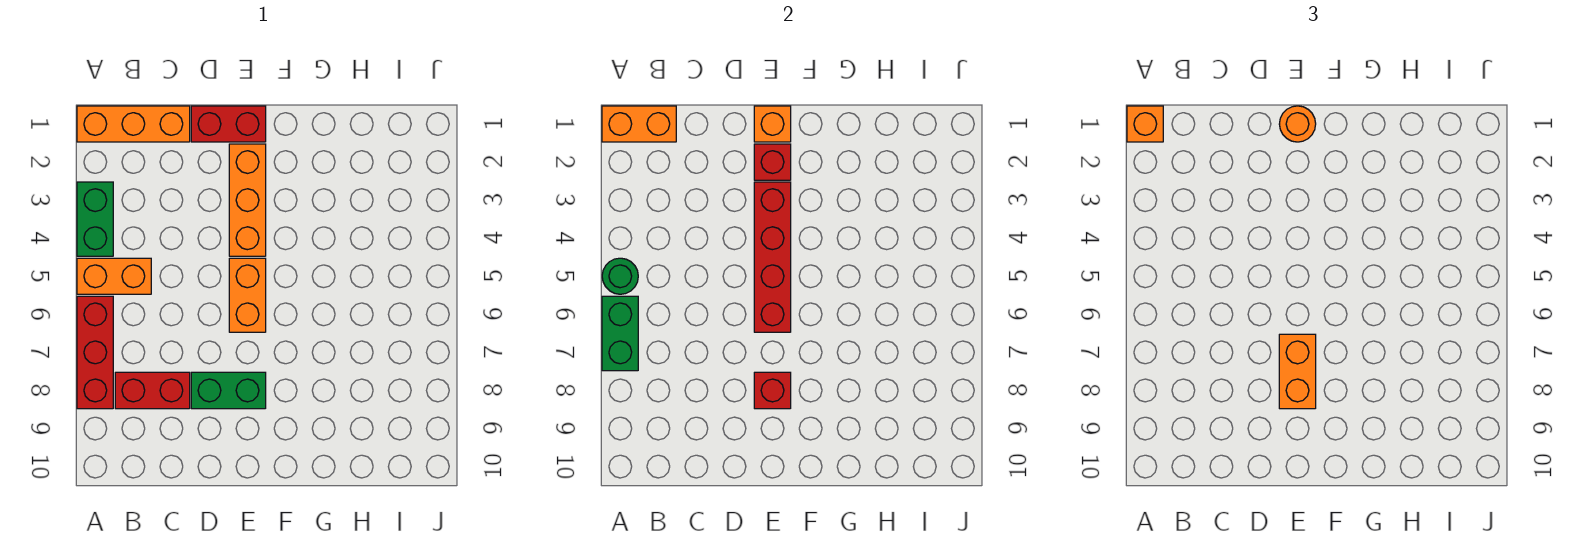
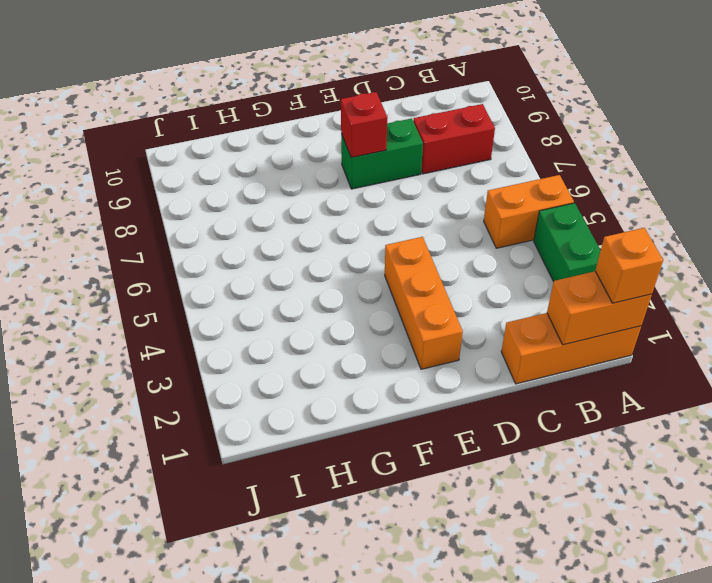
none -> red brick A6:A8 level 1
none -> red brick D1:E1 level 1
none -> orange brick E5:E6 level 1

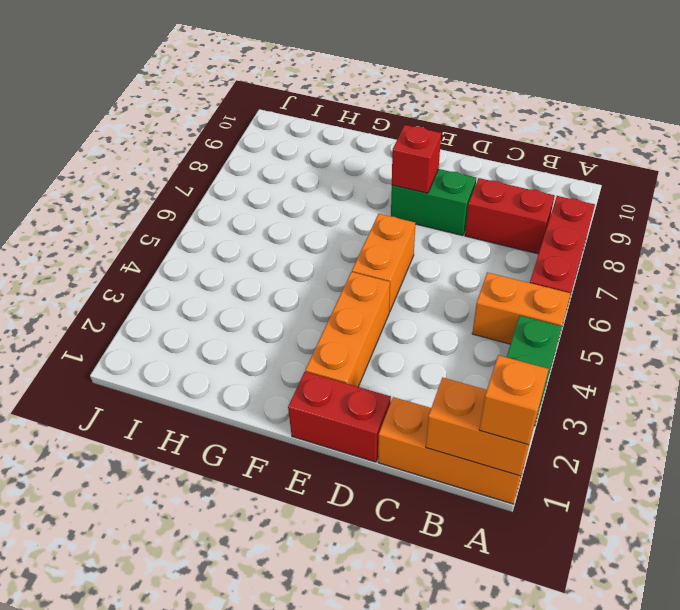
none -> green round brick A5 level 2
none -> green brick A6:A7 level 2
none -> orange brick E1 level 2

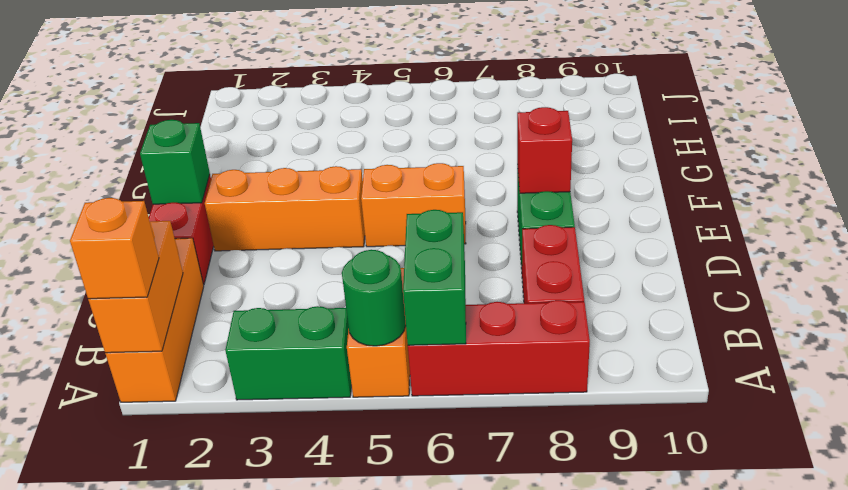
green brick A6:B6 level 2 -> green brick A6:A7 level 2
green brick E1 level 2 -> orange brick E1 level 2
none -> red brick E2 level 2
none -> red brick E3:E6 level 2
none -> orange round brick E1 level 3

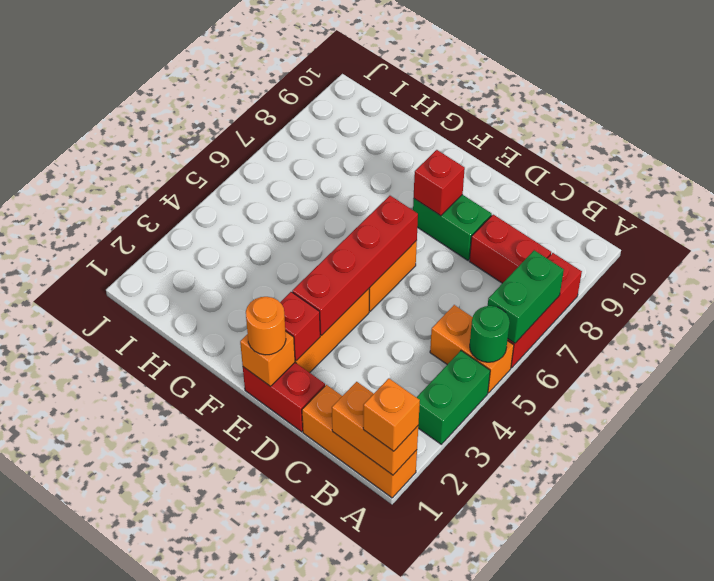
none -> orange brick E7:E8 level 3

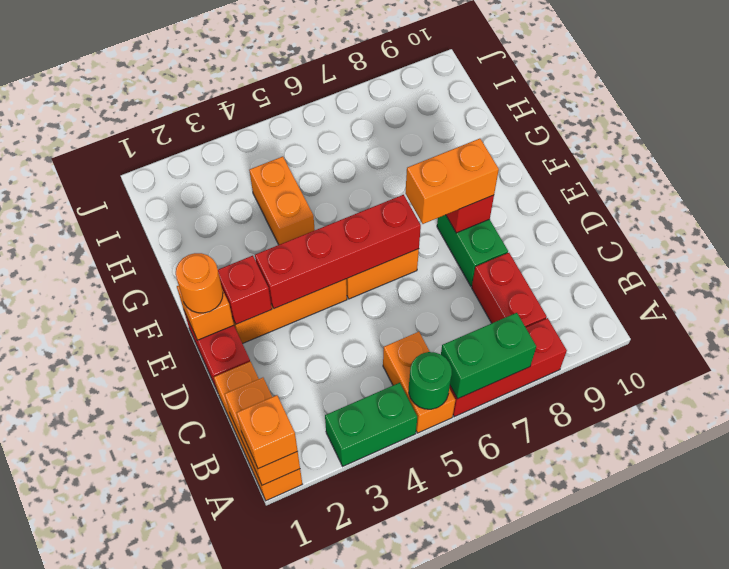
orange brick G4:H4 level 1 -> none

